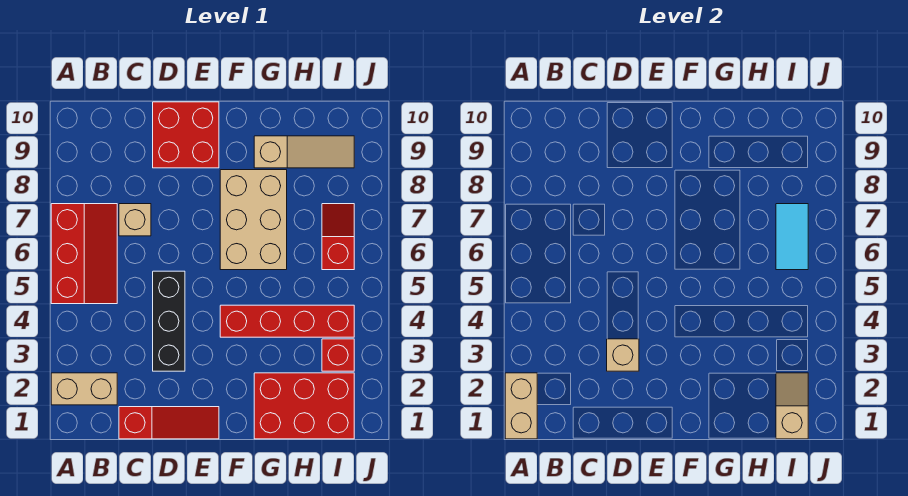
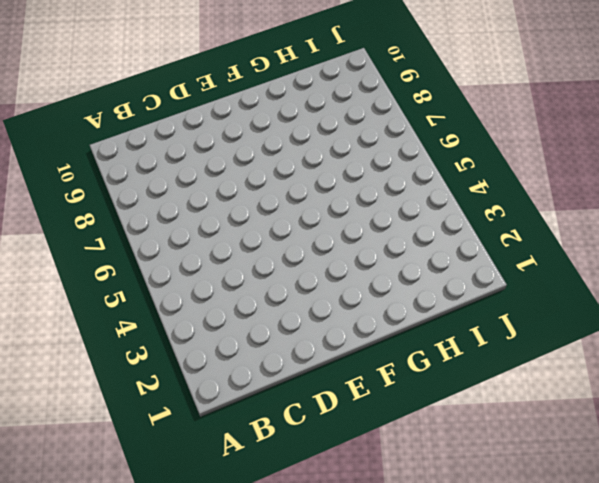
none -> tan brick A2:B2 level 1
none -> red slope A5:B7 level 1 top A
none -> red slope C1:E1 level 1 top C

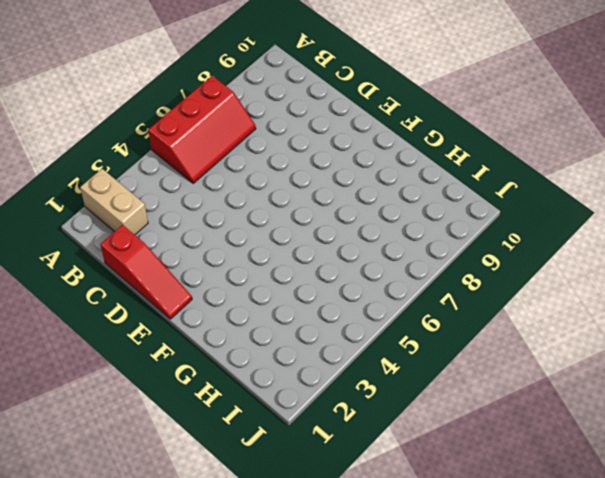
none -> tan brick C7 level 1
none -> black brick D3:D5 level 1
none -> red brick D9:E10 level 1

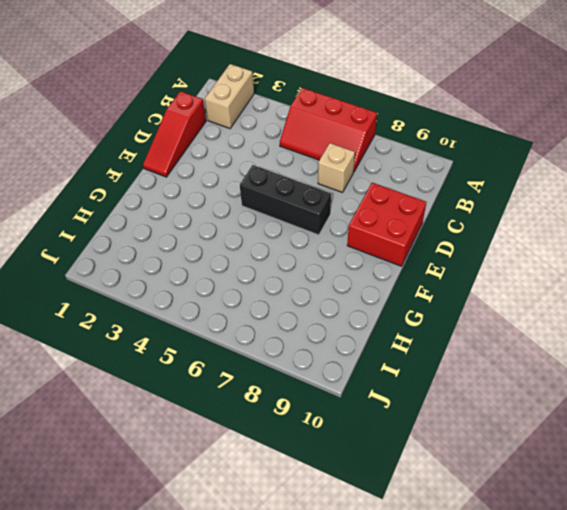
black brick E5:E7 level 1 -> black brick D3:D5 level 1
none -> red brick F4:I4 level 1
none -> tan brick F6:G8 level 1
none -> red brick G1:I2 level 1

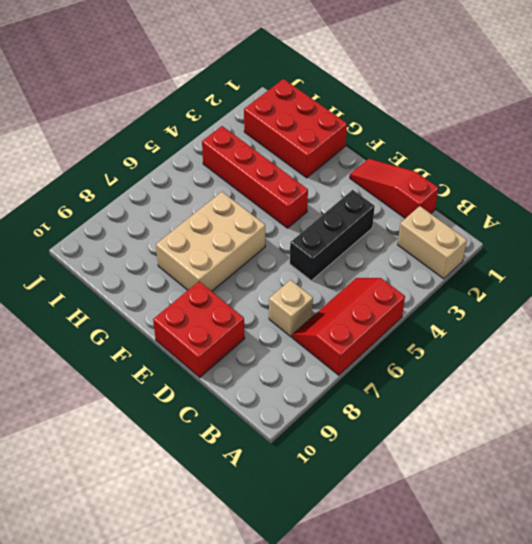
none -> tan slope G9:I9 level 1 top G
none -> red brick I3 level 1
none -> red slope I6:I7 level 1 top 6

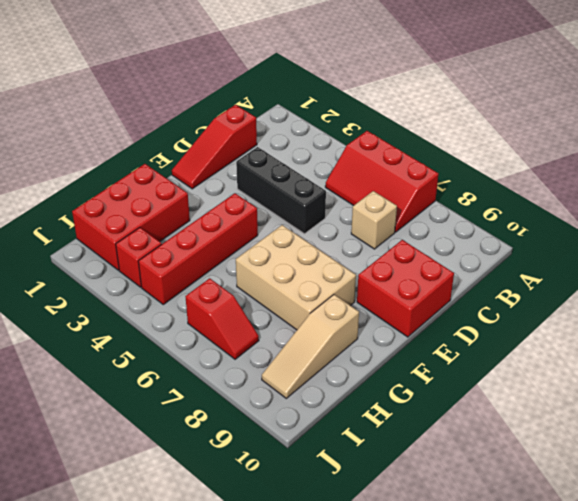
none -> tan brick A2:B2 level 1
none -> tan brick A1:A2 level 2
none -> tan brick D3 level 2

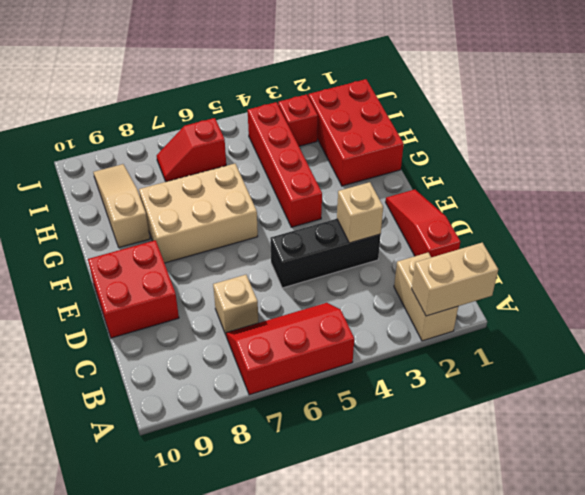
none -> tan slope I1:I2 level 2 top 1
none -> cyan tile I6:I7 level 2

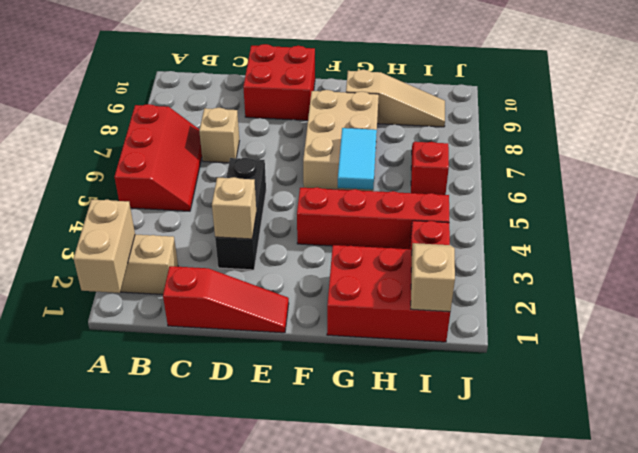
cyan tile G5:G6 level 2 -> cyan tile I6:I7 level 2

